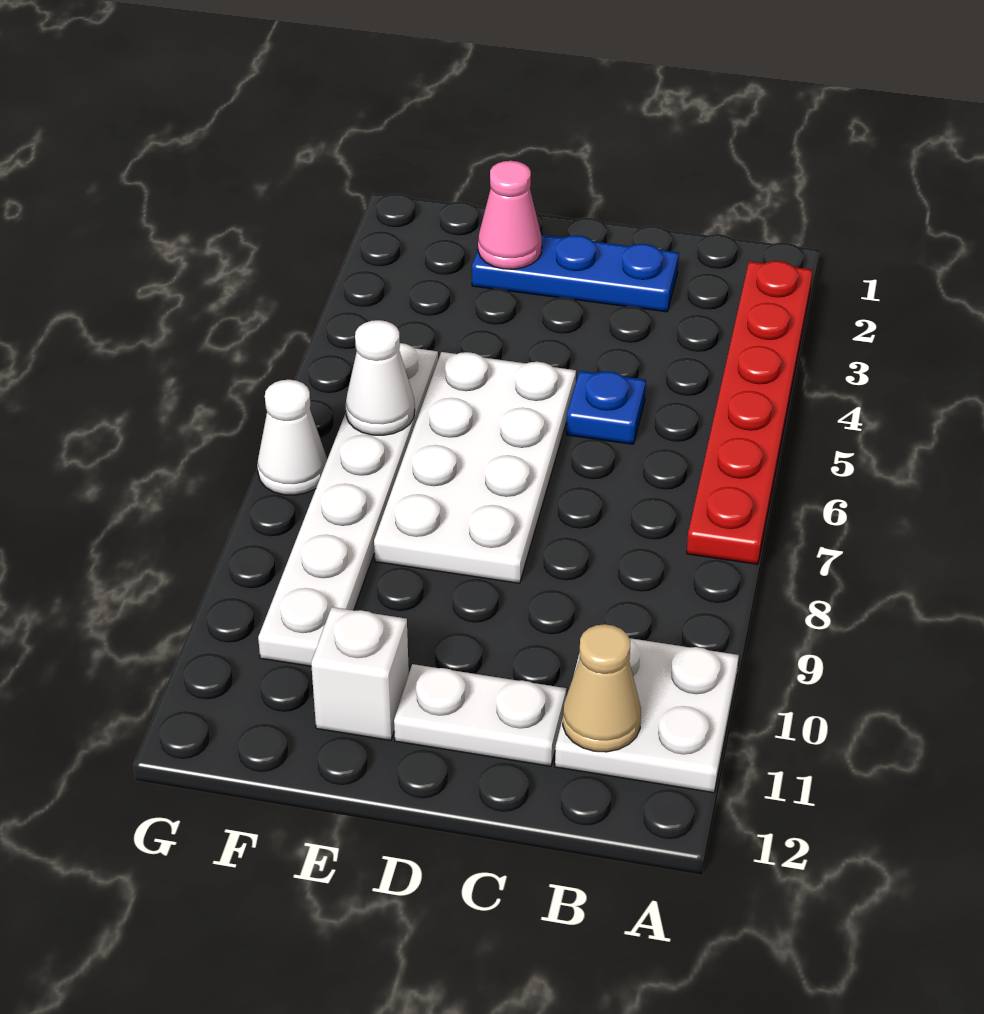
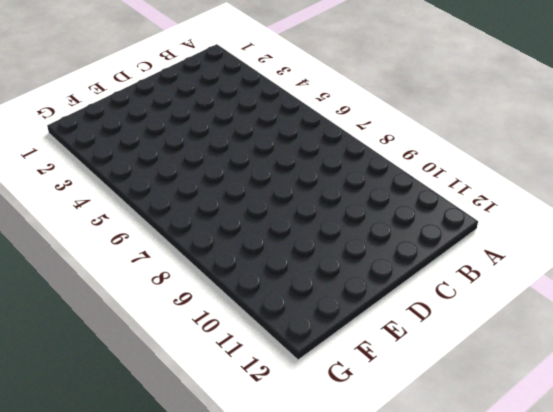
none -> red plate A2:A7 level 1
none -> white plate A10:B11 level 1
none -> blue plate C2:E2 level 1

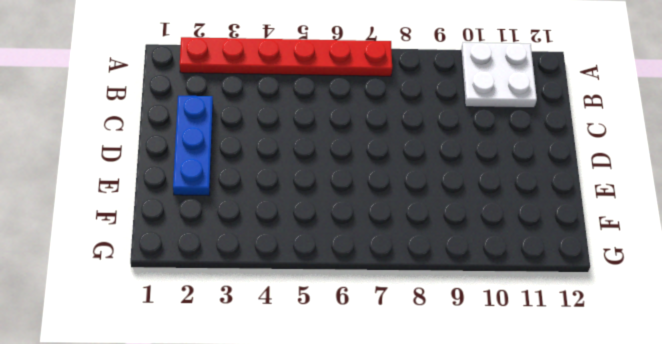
none -> blue plate C5 level 1
none -> white plate C11:D11 level 1
none -> white plate D5:E8 level 1

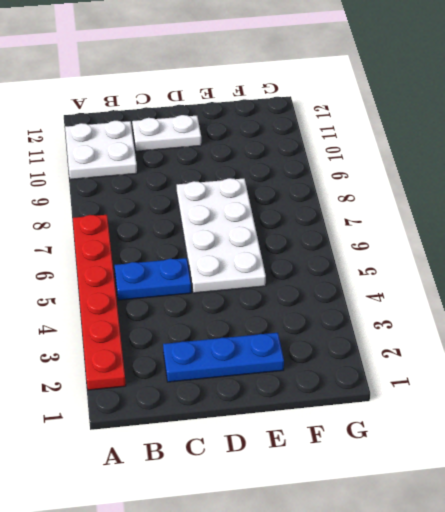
blue plate B5:C5 level 1 -> blue plate C5 level 1
none -> white brick E11 level 1
none -> white plate F5:F10 level 1
none -> white cone G7 level 1

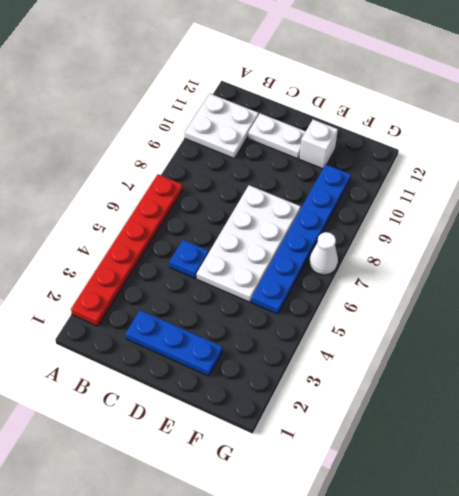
blue plate F5:F10 level 1 -> white plate F5:F10 level 1
none -> tan cone B11 level 2
none -> pink cone E2 level 2
none -> white cone F6 level 2

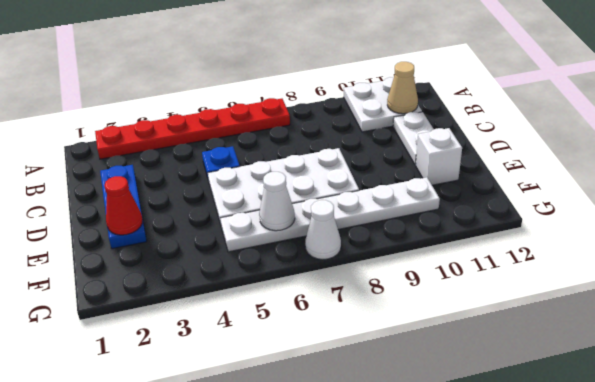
red cone E2 level 2 -> pink cone E2 level 2

